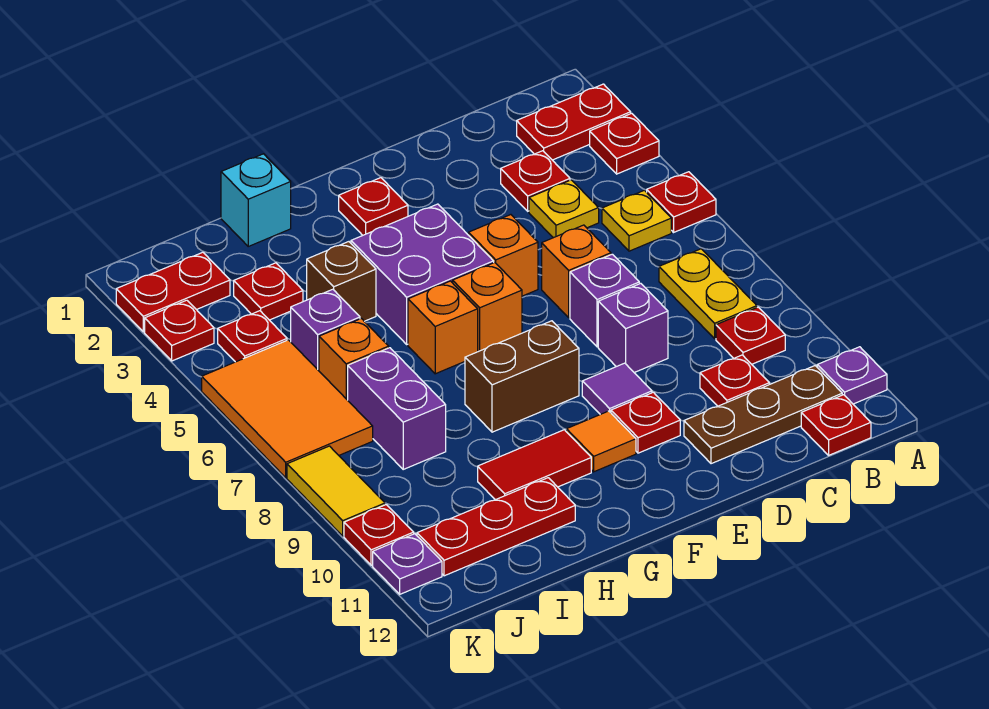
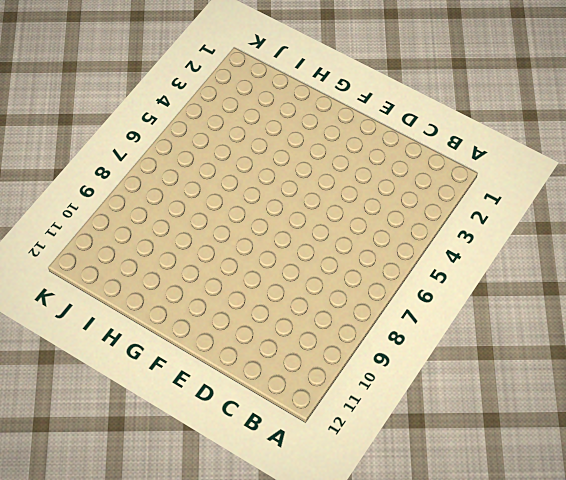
none -> red plate A2:B2 level 1
none -> red plate A3 level 1
none -> red plate A5 level 1
none -> purple plate A11 level 1

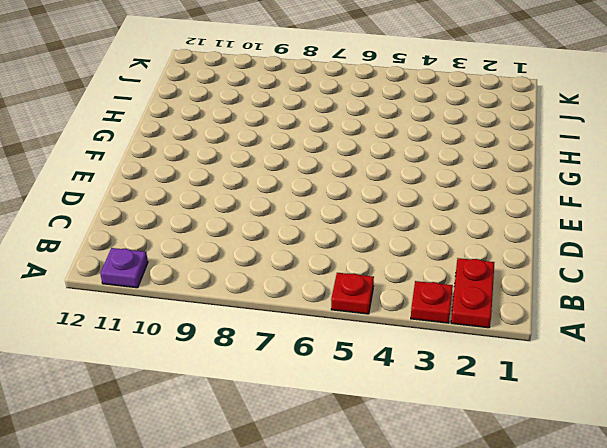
none -> yellow plate B5 level 1
none -> yellow plate B7:B8 level 1
none -> red plate B9 level 1
none -> brown plate B11:D11 level 1

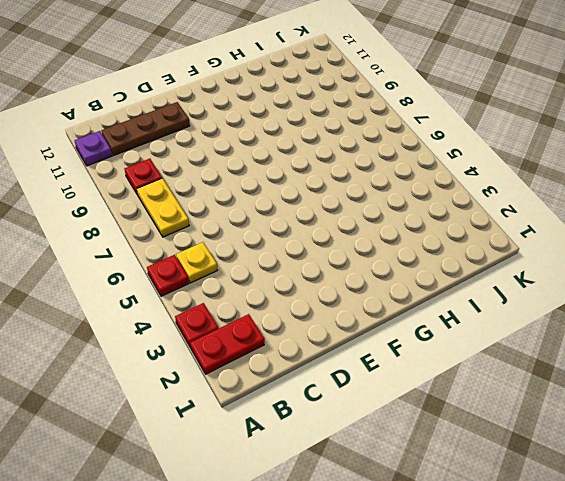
none -> red plate B12 level 1
none -> red plate C3 level 1
none -> yellow plate C4 level 1
none -> red plate C10 level 1

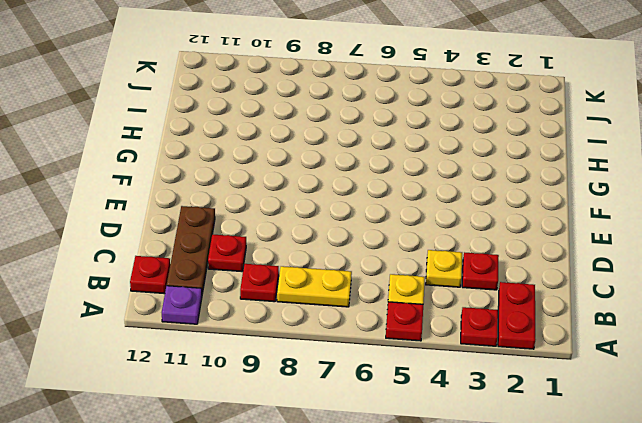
none -> orange brick D6 level 1
none -> purple brick D7 level 1
none -> purple brick D8 level 1
none -> orange brick E5 level 1

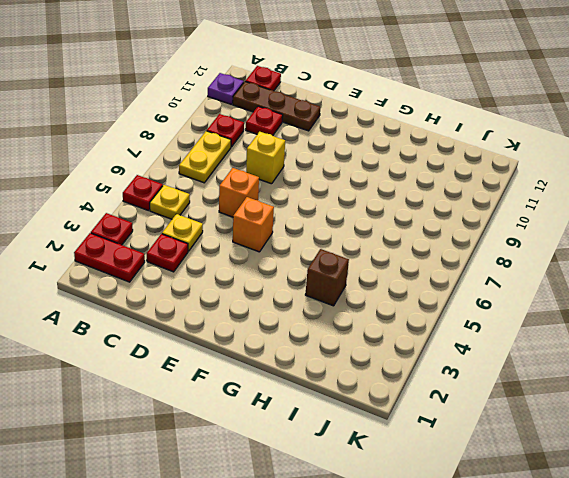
yellow brick D8 level 1 -> purple brick D8 level 1
none -> purple brick D7 level 1
none -> purple tile E9 level 1
none -> red plate E10 level 1
none -> red plate F2 level 1

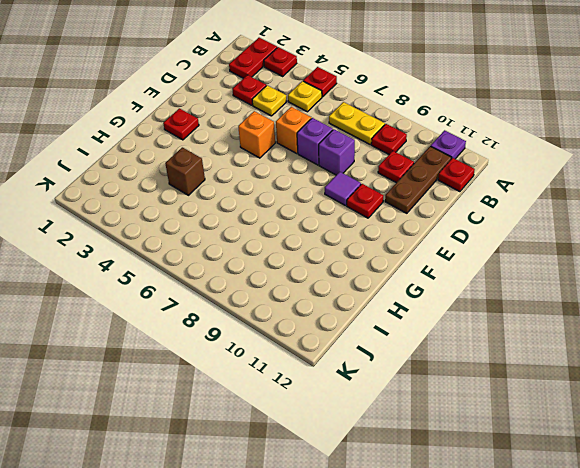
none -> purple brick F4:G5 level 1
none -> orange brick F6 level 1
none -> brown brick F8:G8 level 1
none -> orange tile F10 level 1

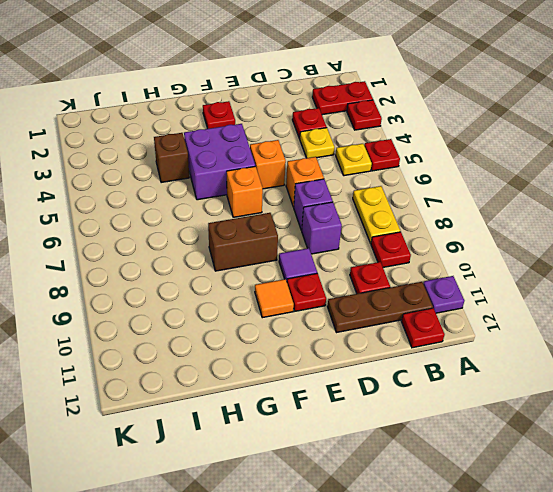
none -> orange brick G6 level 1
none -> red tile G10:H10 level 1
none -> cyan brick H1 level 1
none -> red plate H11:J11 level 1

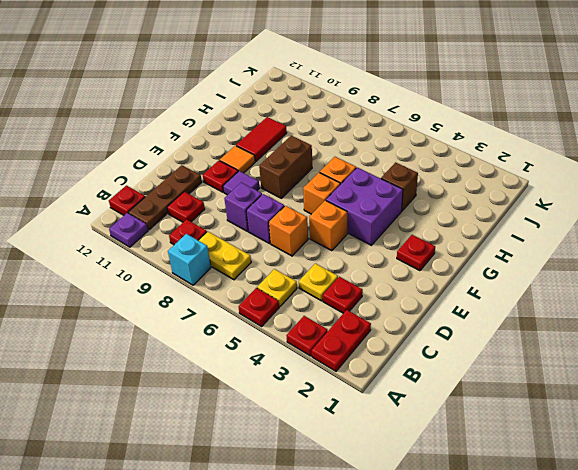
cyan brick A8 level 1 -> cyan brick H1 level 1
none -> red plate H11:J11 level 1
none -> red plate I3 level 1
none -> purple brick I5 level 1
none -> orange brick I6 level 1

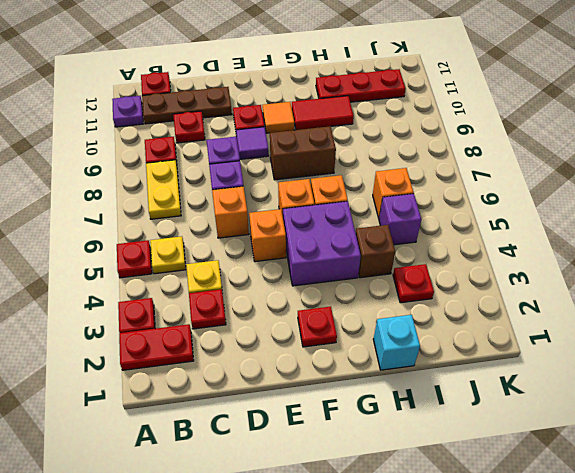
none -> purple brick I7:I8 level 1
none -> red plate J2:K2 level 1
none -> red plate J4 level 1
none -> orange tile J5:K7 level 1

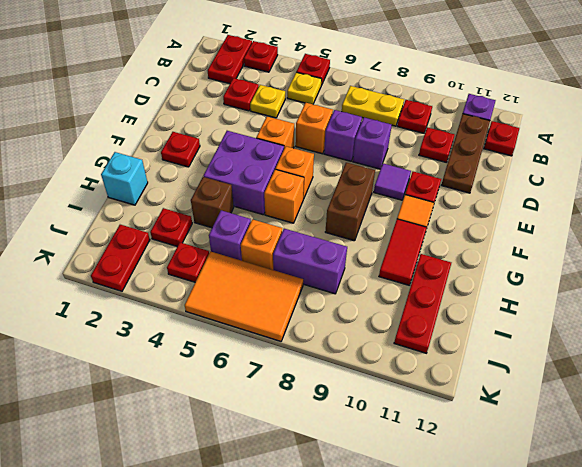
none -> red plate K3 level 1
none -> yellow tile K8:K9 level 1
none -> red plate K10 level 1
none -> purple plate K11 level 1

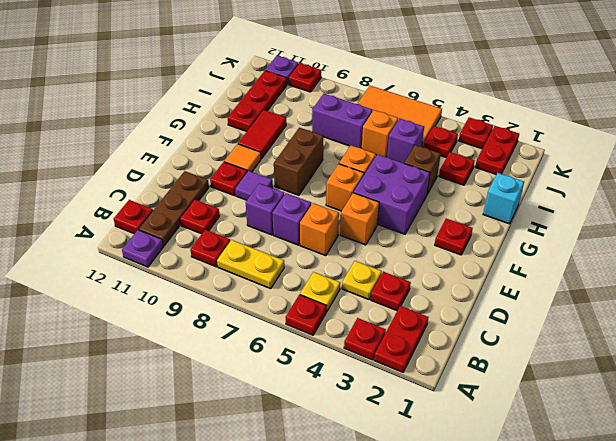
none -> yellow tile K8:K9 level 1

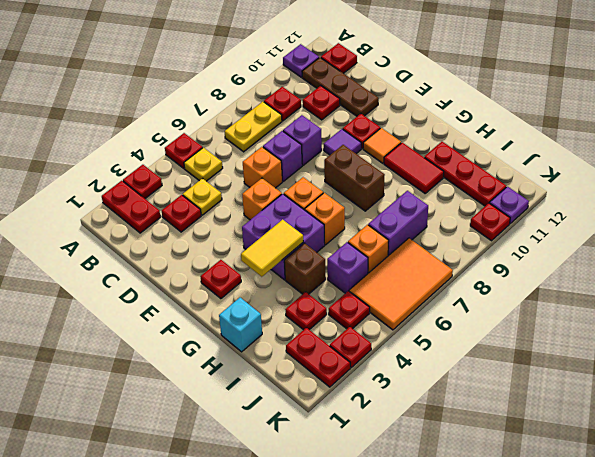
yellow tile G3:G4 level 2 -> yellow tile K8:K9 level 1

